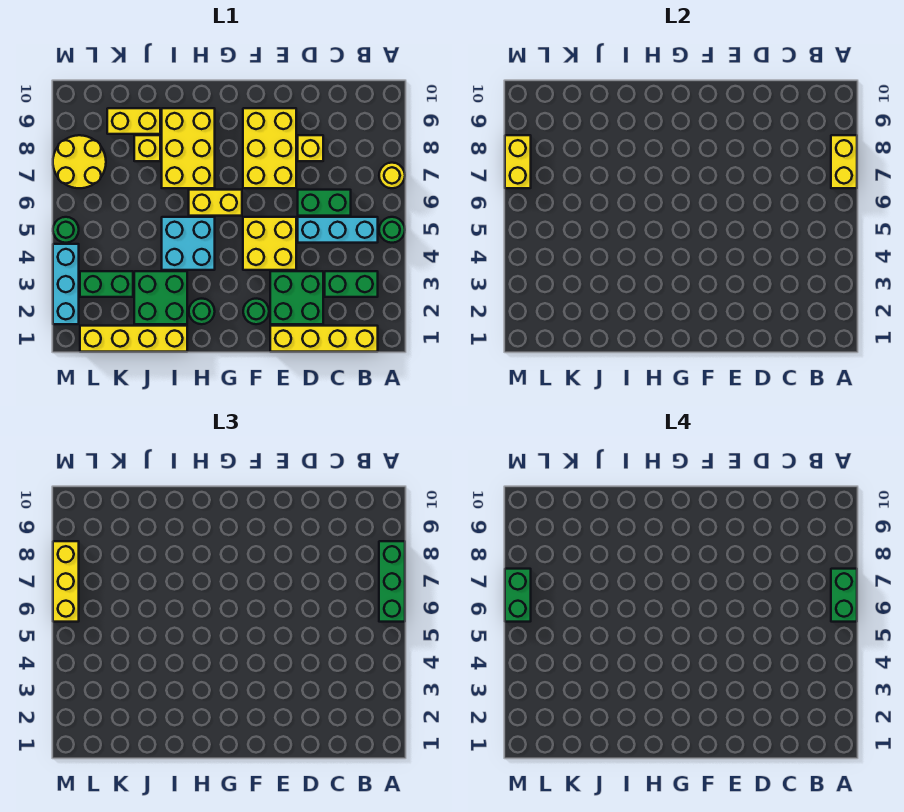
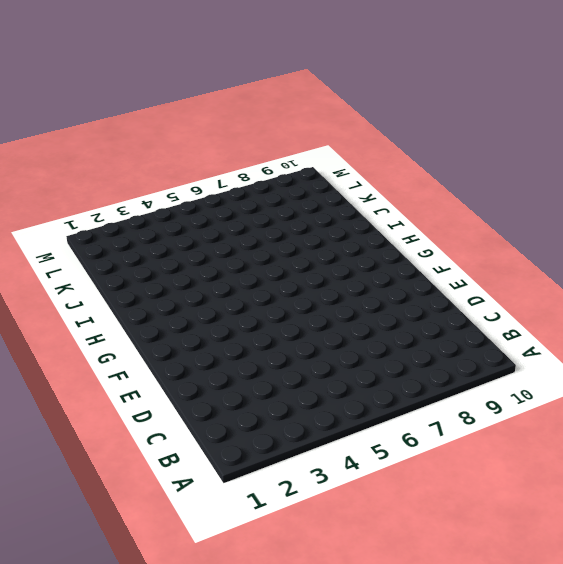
none -> green round brick A5 level 1
none -> yellow round brick A7 level 1
none -> yellow brick B1:E1 level 1

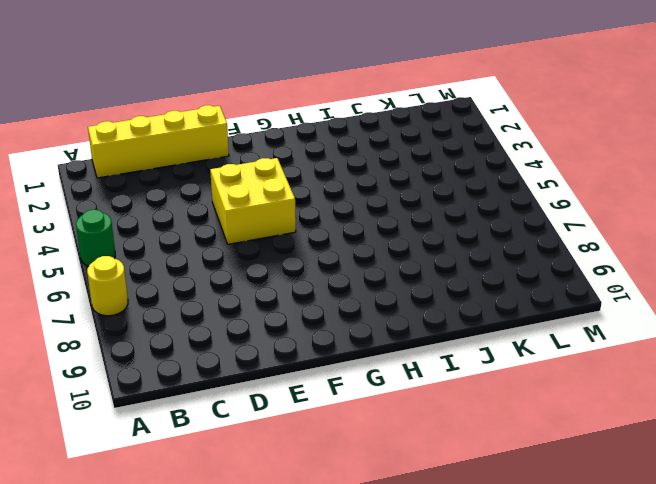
none -> green brick B3:C3 level 1
none -> cyan brick B5:D5 level 1
none -> green brick C6:D6 level 1

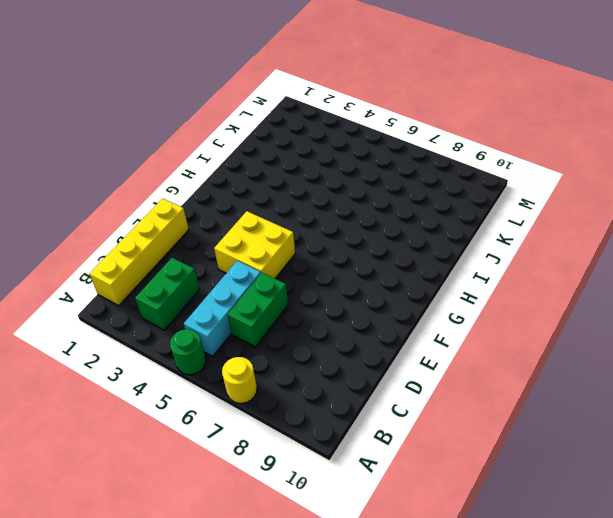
none -> green brick D2:E3 level 1
none -> yellow brick D8 level 1
none -> yellow brick E7:F9 level 1

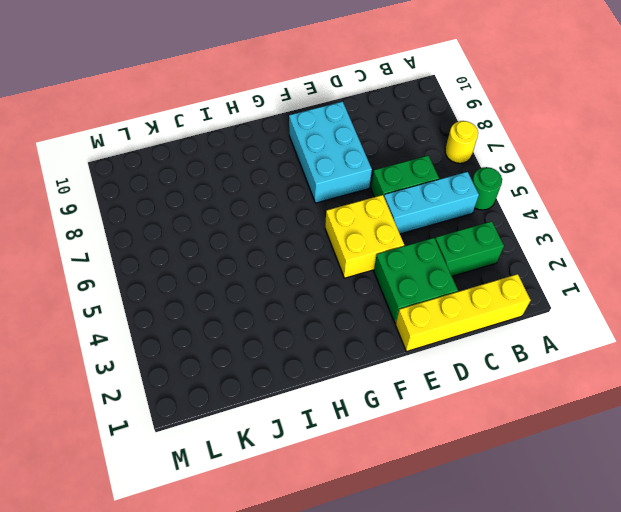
cyan brick E7:F9 level 1 -> yellow brick E7:F9 level 1
none -> yellow brick D8 level 1
none -> green round brick F2 level 1
none -> yellow brick G6:H6 level 1

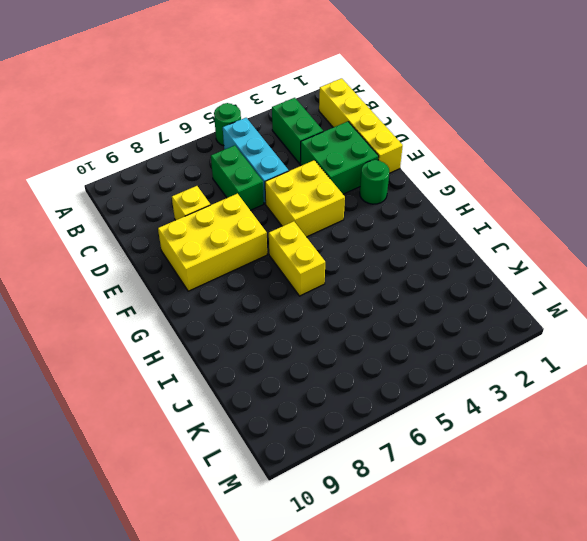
none -> yellow round brick A7 level 1
none -> green round brick H2 level 1
none -> cyan brick H4:I5 level 1

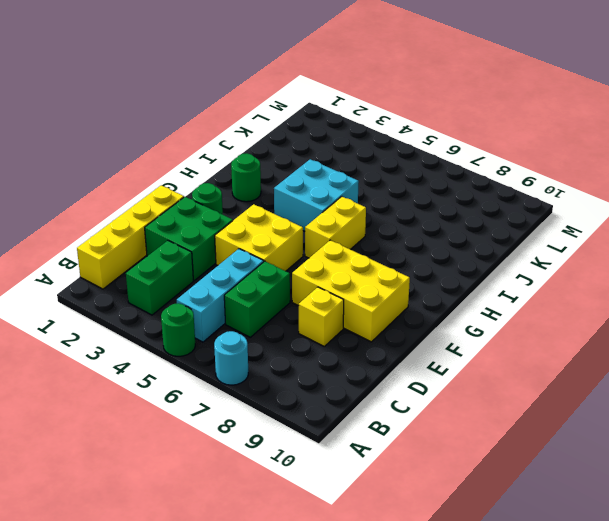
cyan round brick A7 level 1 -> yellow round brick A7 level 1
none -> yellow brick H7:I9 level 1
none -> yellow brick I1:L1 level 1
none -> green brick I2:J3 level 1

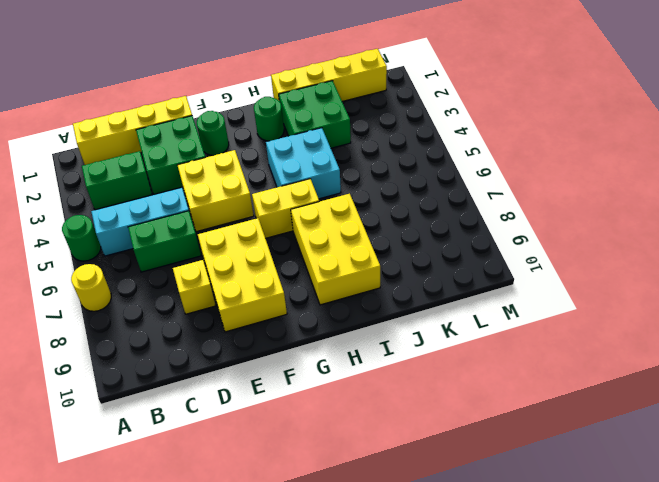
none -> yellow brick J8 level 1
none -> yellow brick J9:K9 level 1
none -> green brick K3:L3 level 1

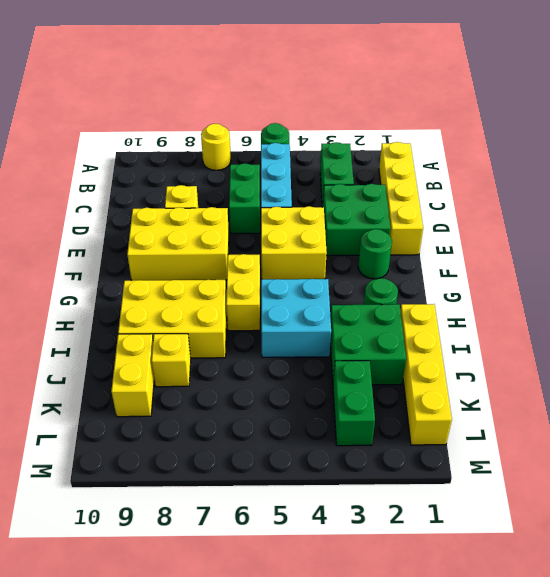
none -> yellow round brick L7:M8 level 1
none -> cyan brick M2:M4 level 1
none -> green round brick M5 level 1

